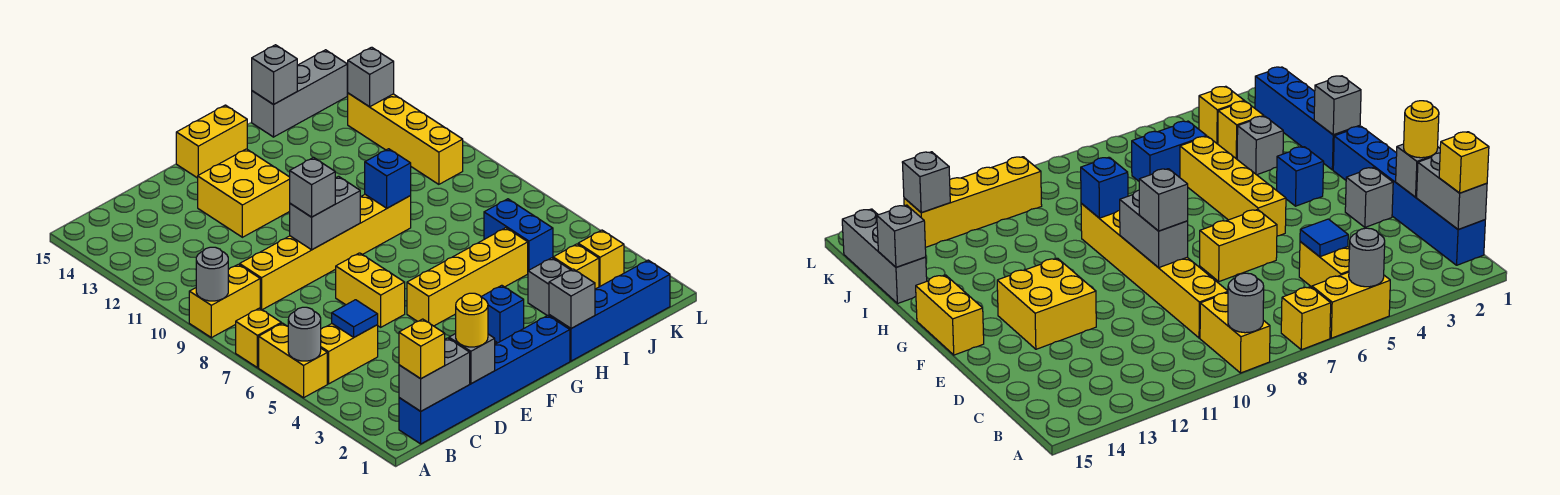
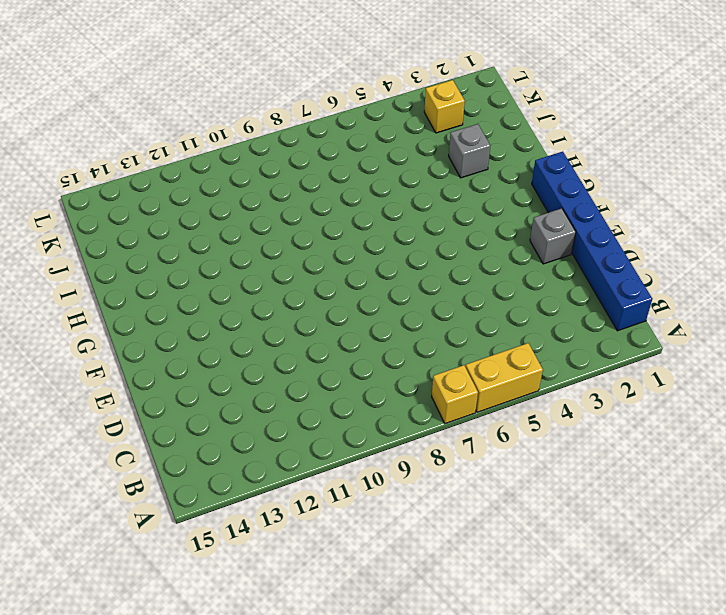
none -> yellow brick A9:B9 level 1
none -> yellow brick B5:C5 level 1
none -> yellow brick C9:H9 level 1
none -> yellow brick E6:E7 level 1

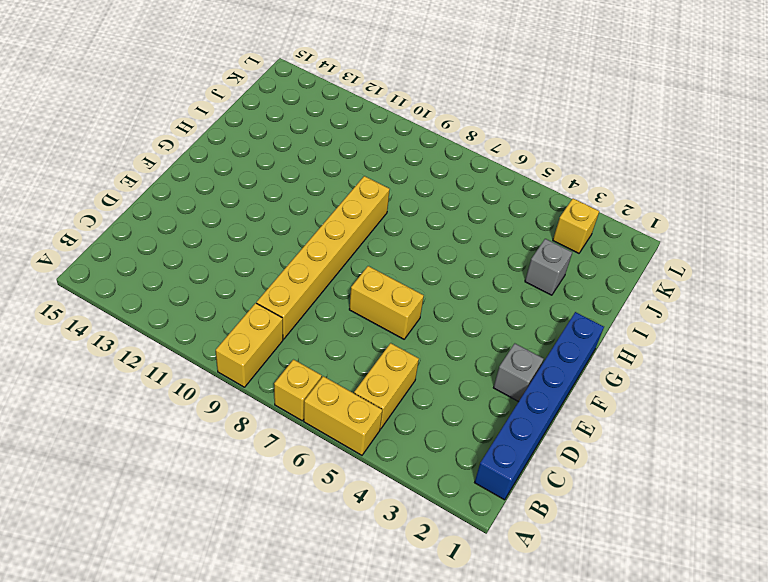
none -> yellow brick E12:F13 level 1
none -> yellow brick F5:I5 level 1
none -> yellow brick F15:G15 level 1
none -> blue brick G3 level 1

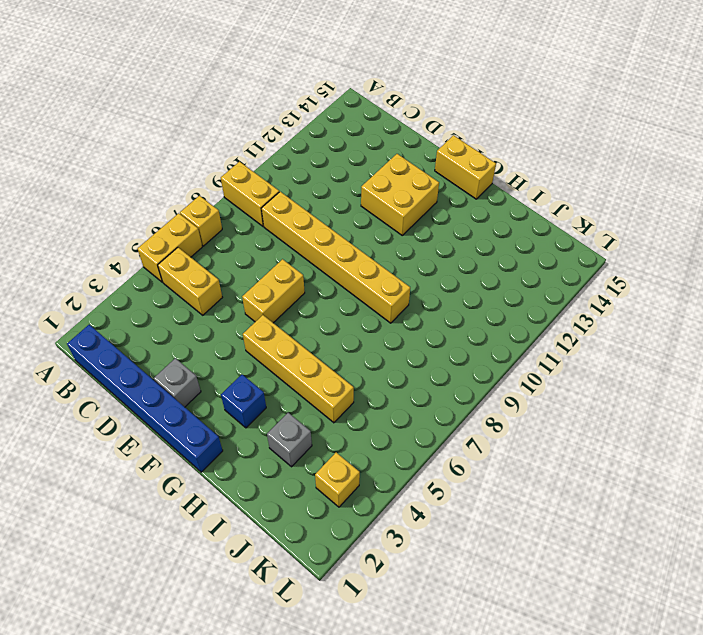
none -> blue brick H1:K1 level 1
none -> grey brick I15:K15 level 1
none -> yellow brick J3 level 1
none -> blue brick J5:J6 level 1

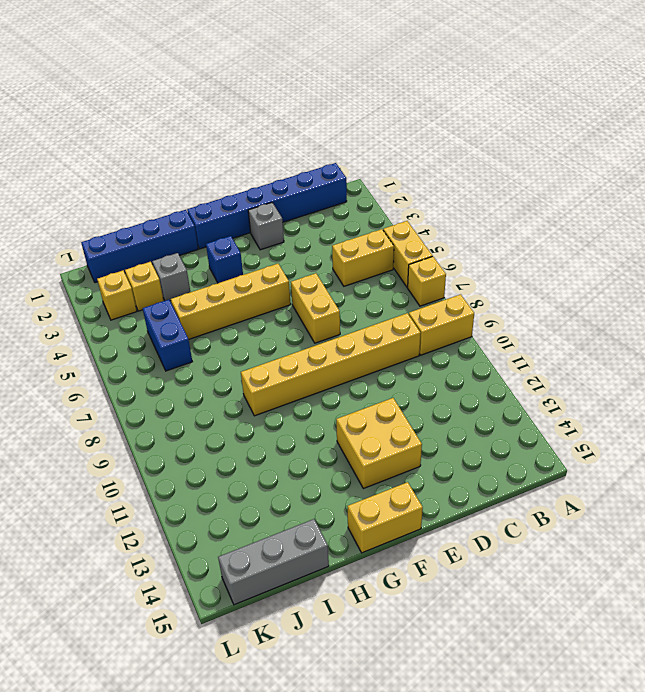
none -> yellow brick K10:K13 level 1
none -> grey round brick A5 level 2
none -> grey round brick A9 level 2
none -> grey brick B1:C1 level 2

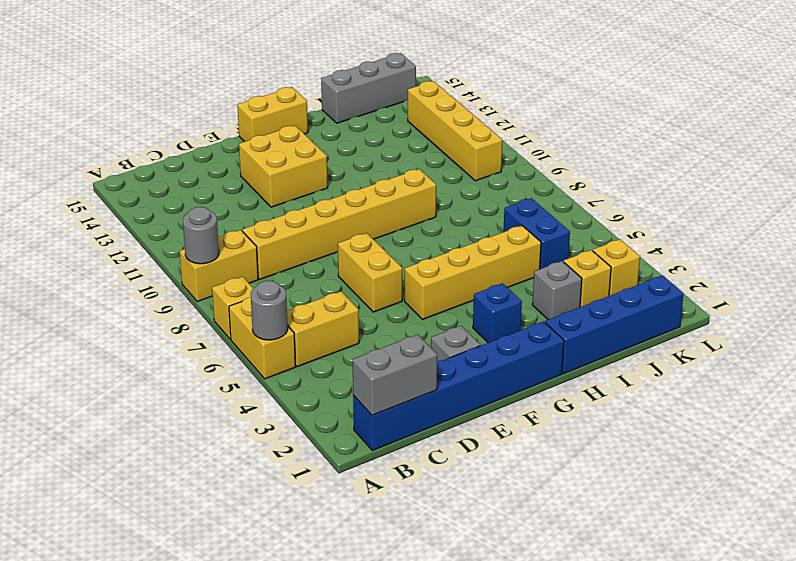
none -> blue tile C5 level 2
none -> grey brick D1 level 2
none -> grey brick E9:F9 level 2
none -> grey brick H1 level 2

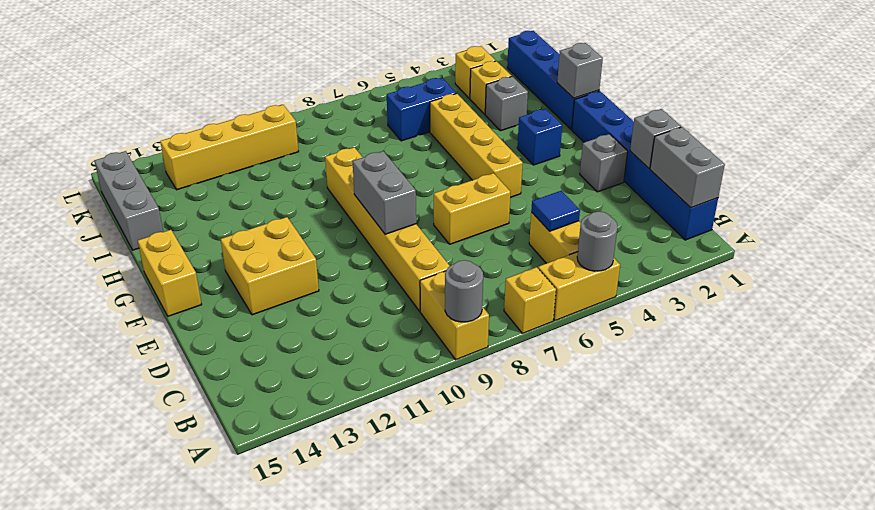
none -> blue brick H9 level 2
none -> grey brick I15 level 2
none -> grey brick K13 level 2
none -> yellow brick B1 level 3

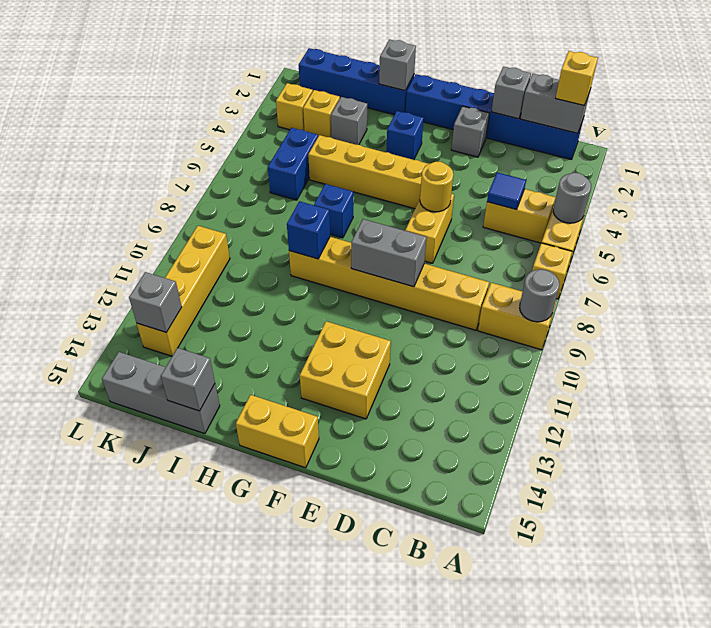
yellow round brick E6 level 2 -> yellow round brick D1 level 3
blue brick H7 level 1 -> none
none -> grey brick E9 level 3

